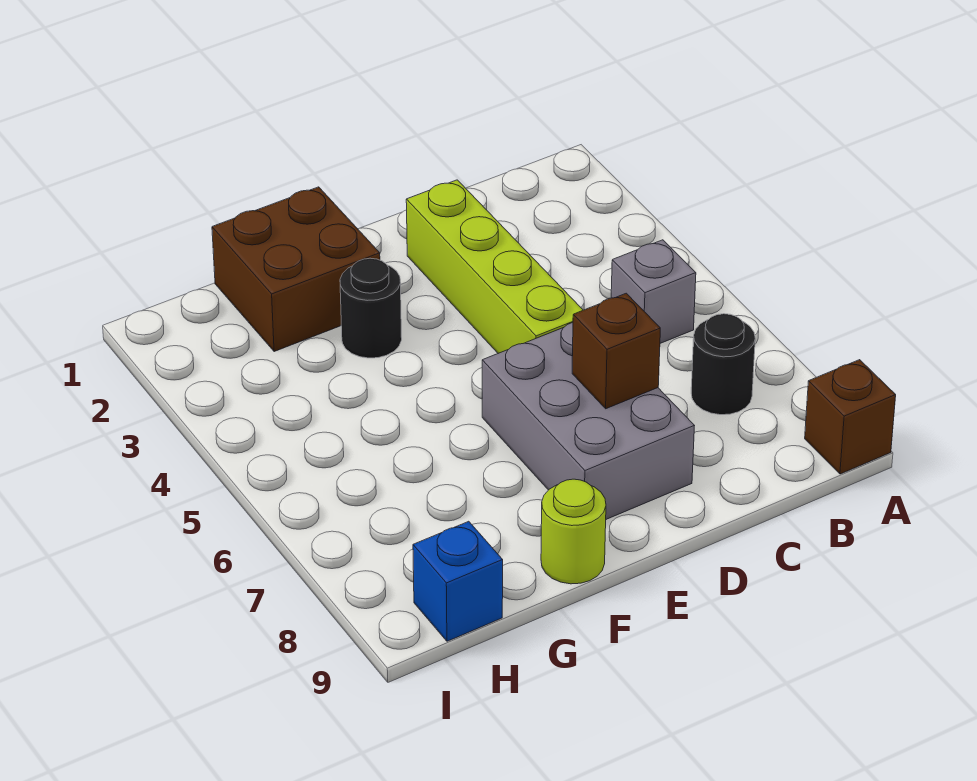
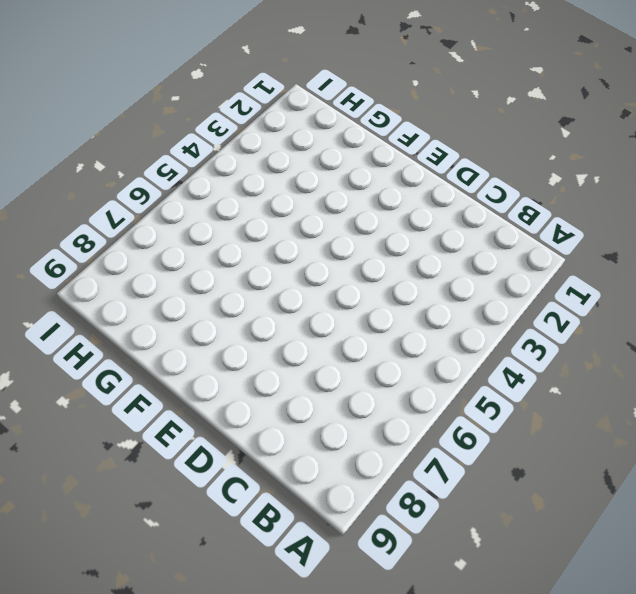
none -> brown brick A9 level 1
none -> grey brick B5 level 1

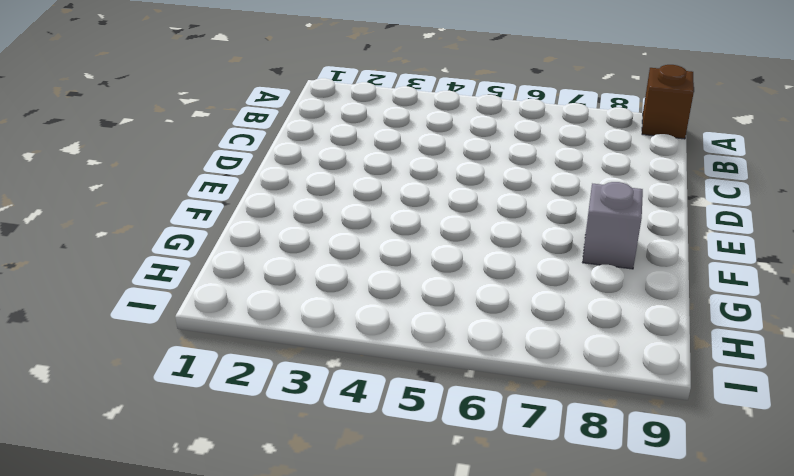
grey brick F8 level 1 -> grey brick B5 level 1
none -> black round brick B7 level 1
none -> lime brick D2:D5 level 1

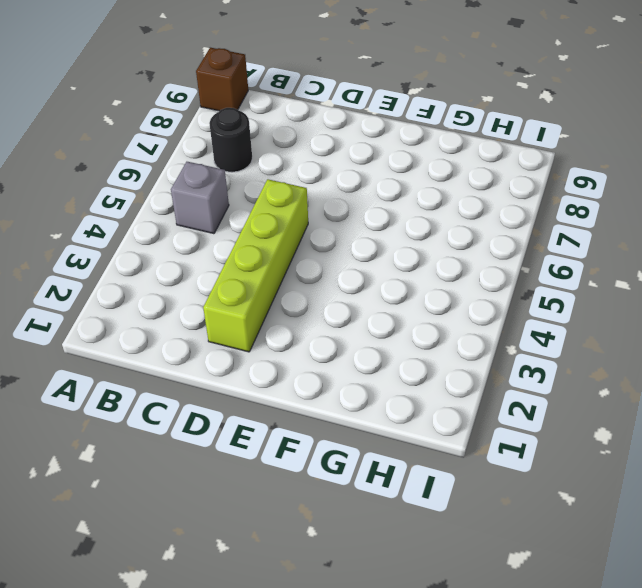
none -> grey brick D6:E8 level 1
none -> brown brick F1:G2 level 1

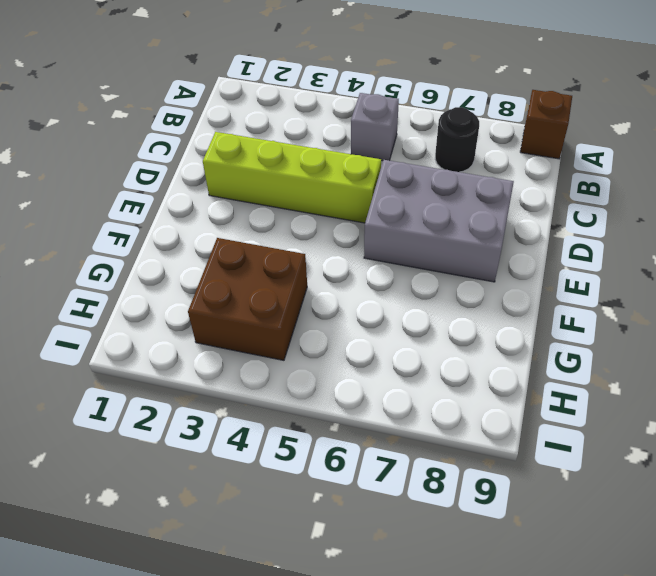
brown brick G3:H4 level 1 -> brown brick F1:G2 level 1
none -> black round brick F3 level 1
none -> lime round brick F9 level 1

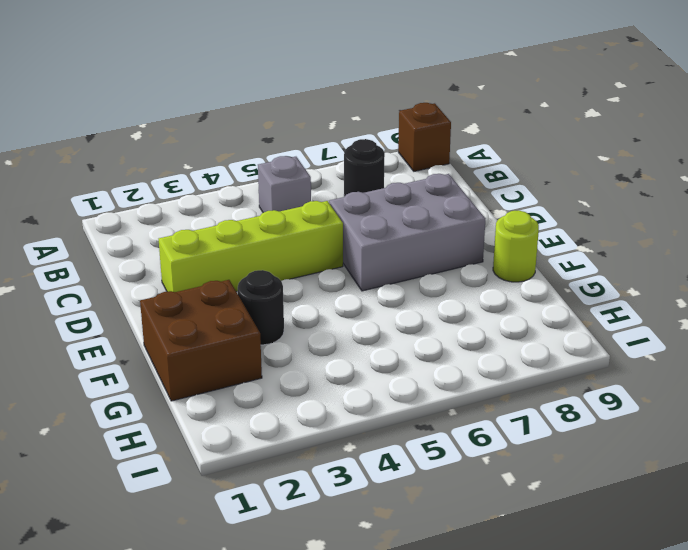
none -> blue brick H9 level 1
none -> brown brick D7 level 2

